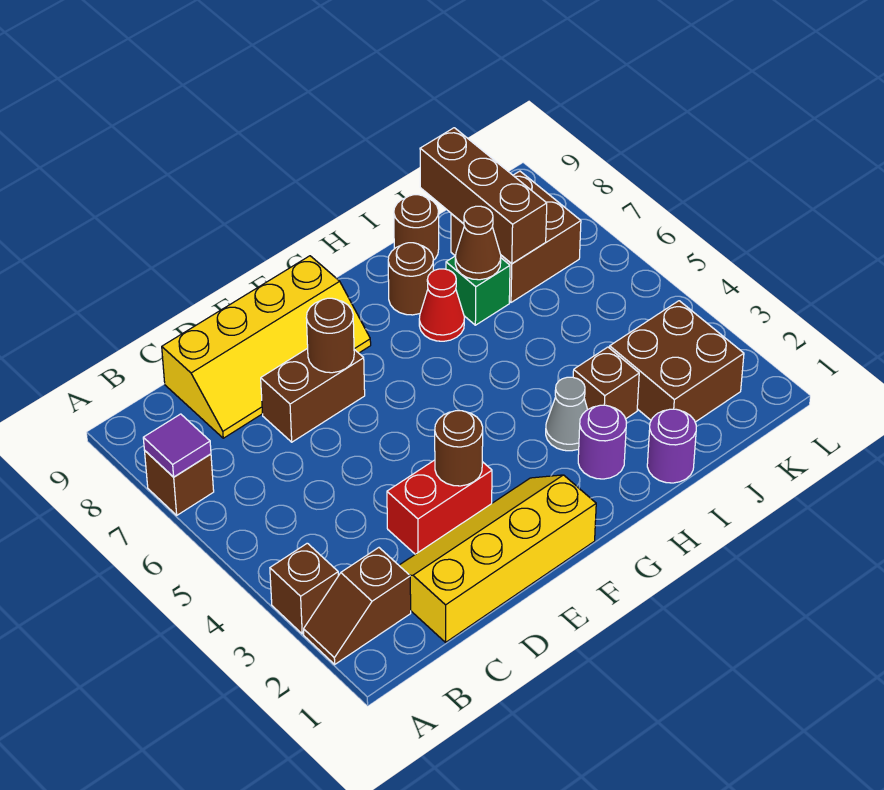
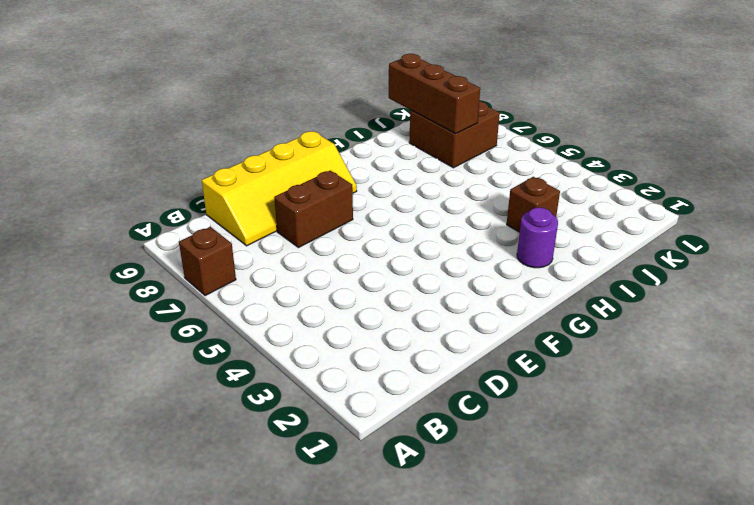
none -> brown slope A2:B2 level 1 top B
none -> brown brick A3 level 1
none -> yellow slope C1:F2 level 1 top 1

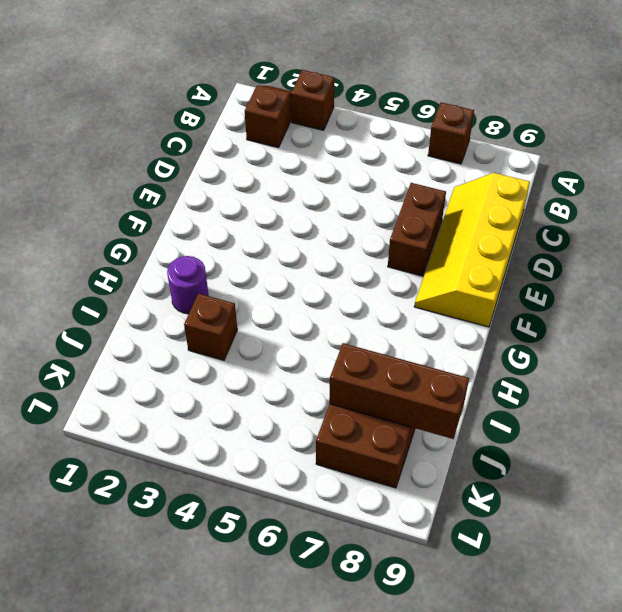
none -> yellow slope C1:F2 level 1 top 1
none -> red brick D3:E3 level 1
none -> grey cone H3 level 1

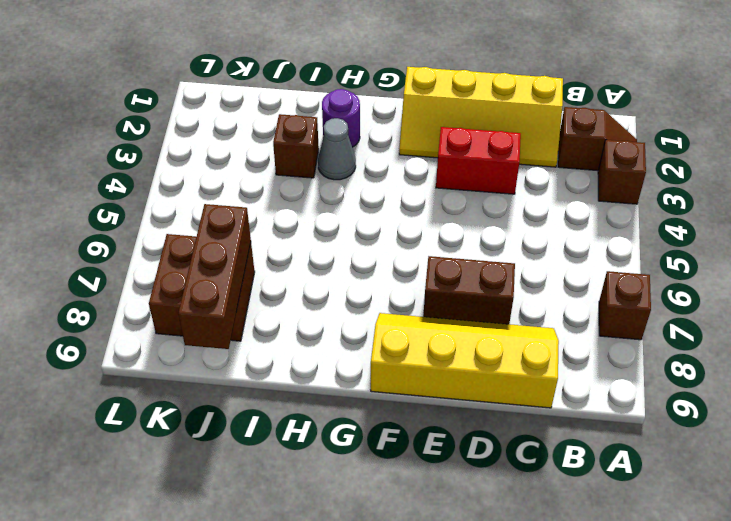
none -> red cone H7 level 1
none -> brown round brick H8 level 1
none -> purple round brick I1 level 1

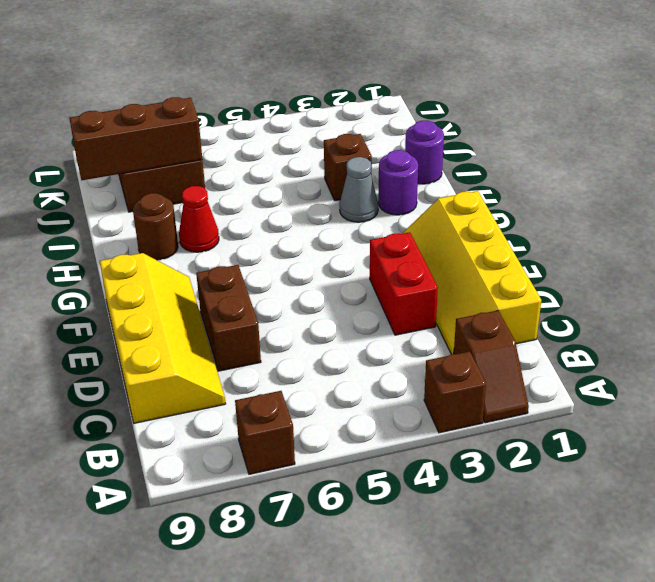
none -> green brick I7 level 1
none -> brown round brick I9 level 1
none -> brown brick J2:K3 level 1

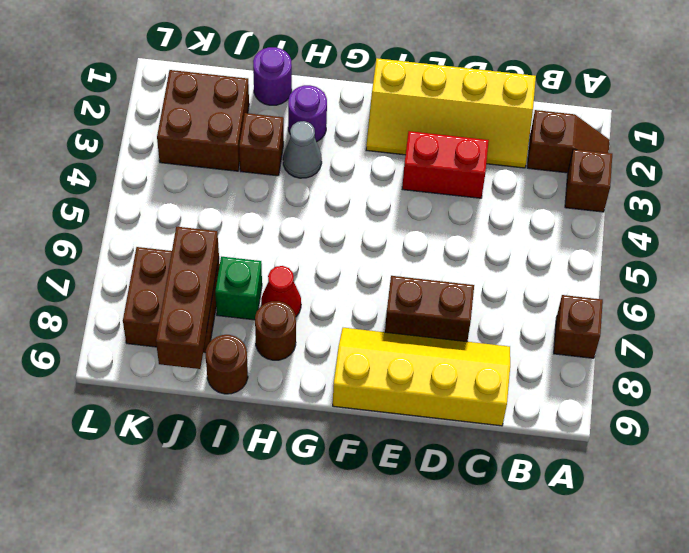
none -> purple tile A7 level 2
none -> brown round brick E3 level 2
none -> brown round brick E7 level 2

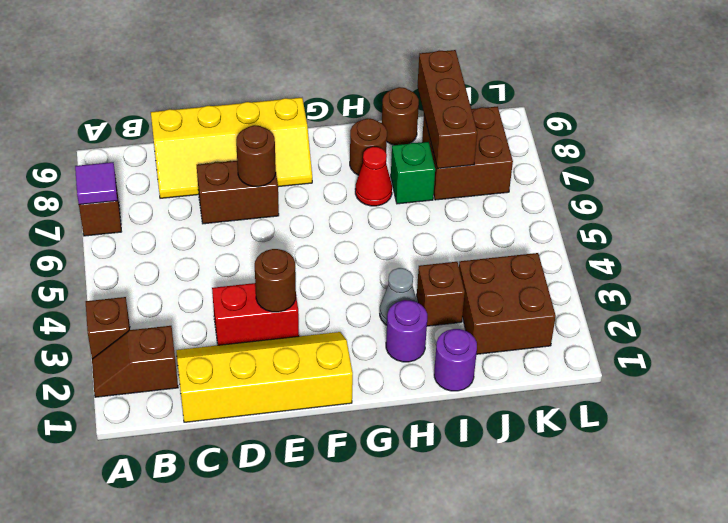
none -> brown cone I7 level 2

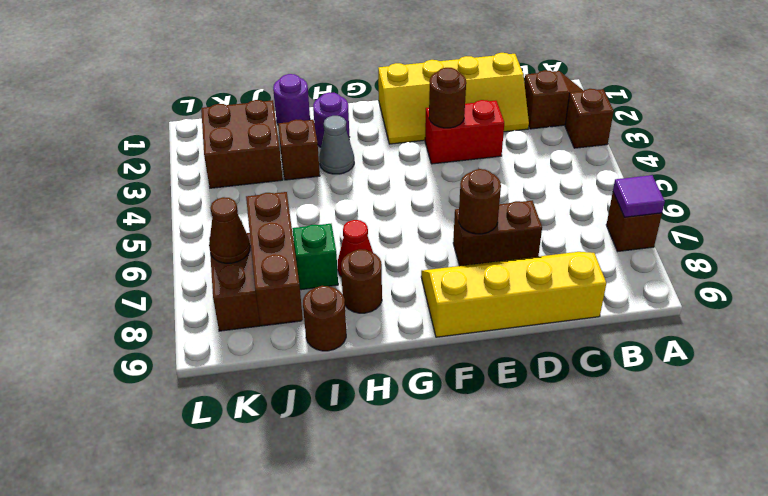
brown cone K7 level 2 -> brown cone I7 level 2

